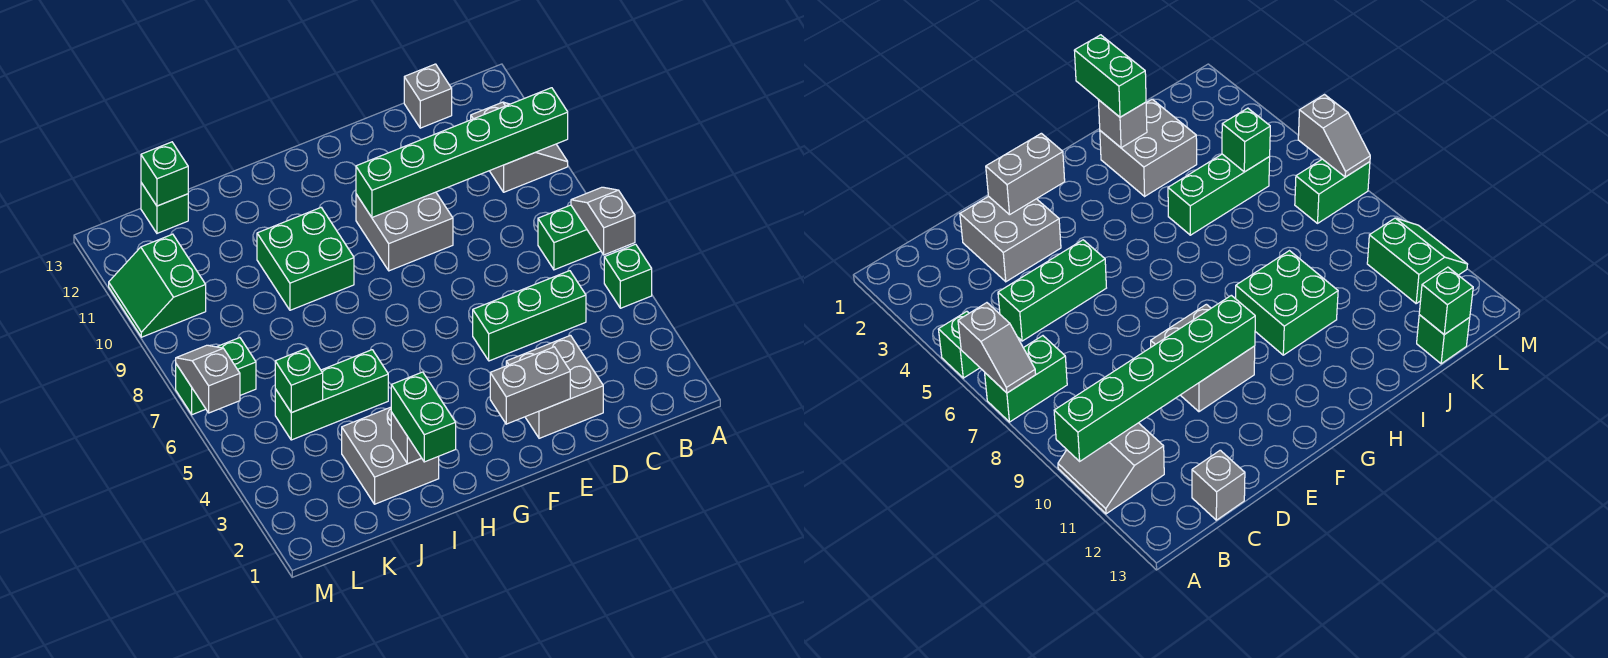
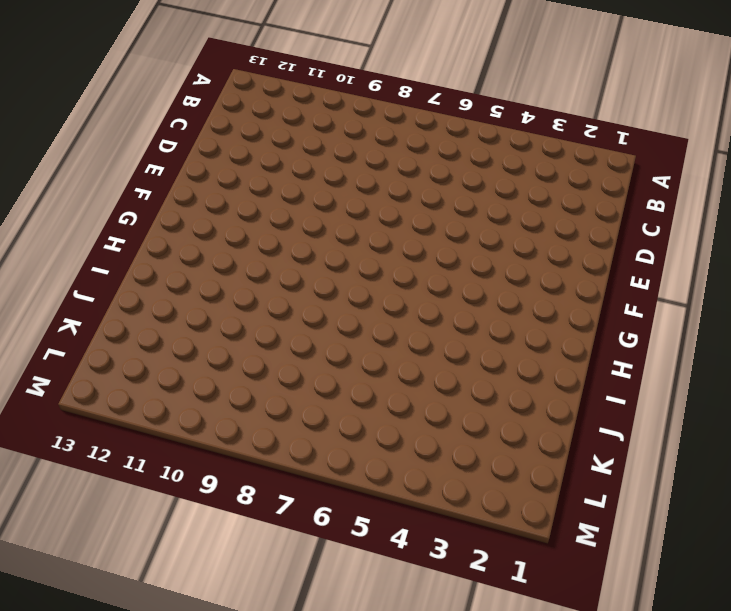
none -> green brick A5 level 1
none -> green brick A7:B7 level 1
none -> grey slope A10:B11 level 1 top B

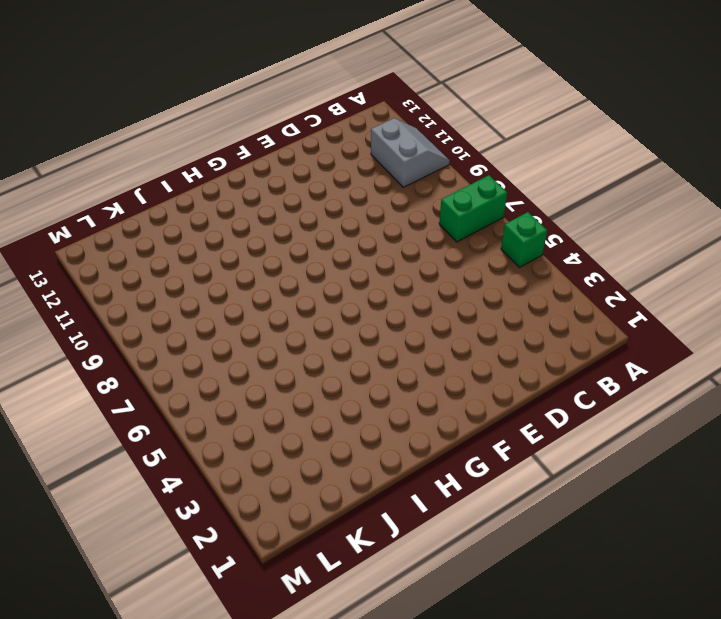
none -> green brick C5:E5 level 1
none -> grey brick C13 level 1
none -> grey brick D2:E3 level 1

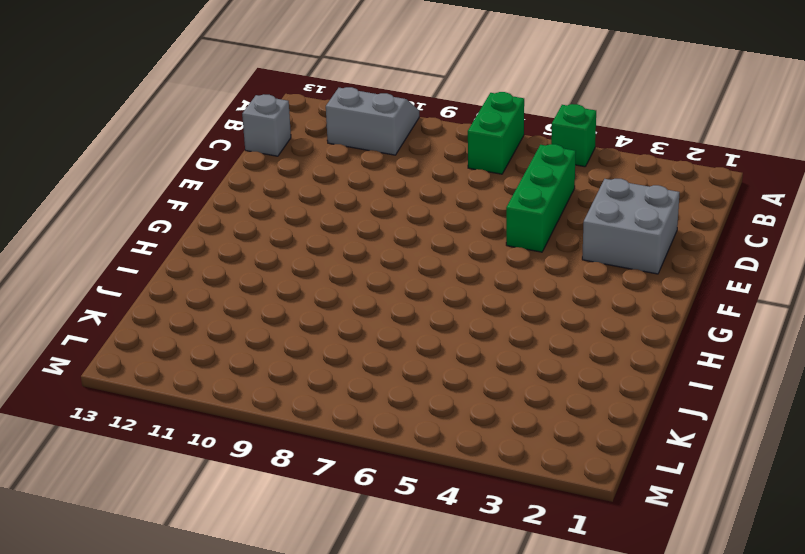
none -> grey brick E9:F10 level 1
none -> green brick H9:I10 level 1
none -> grey brick I2:J3 level 1

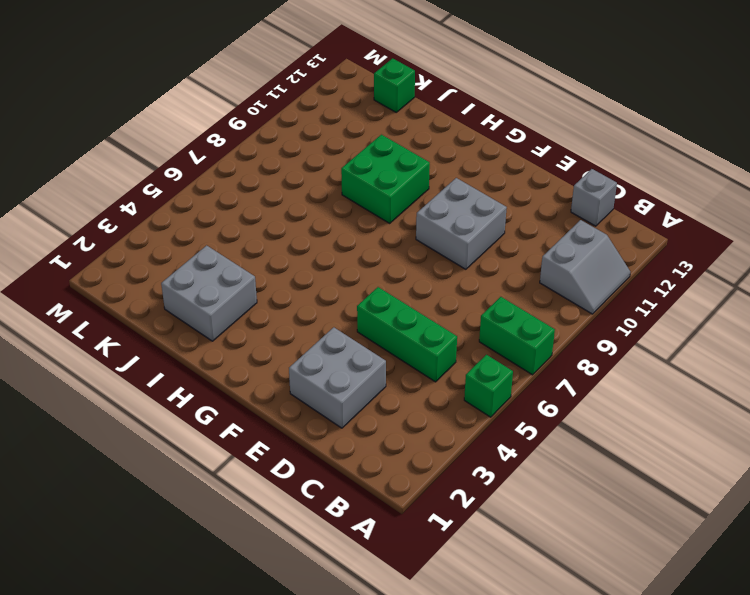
none -> green brick I5:K5 level 1
none -> green brick L7:M7 level 1
none -> green slope L10:M11 level 1 top L

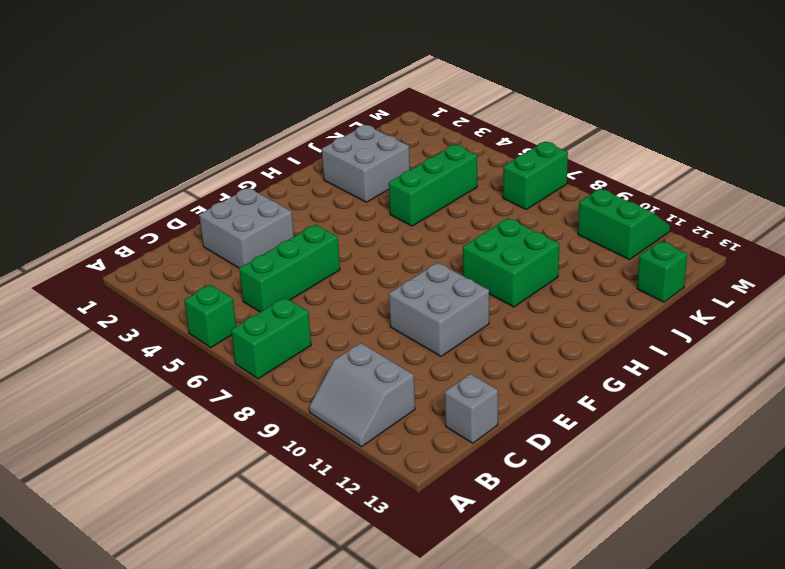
none -> grey slope A6:A7 level 2 top 6
none -> green brick A10:F10 level 2
none -> grey brick E2:F2 level 2

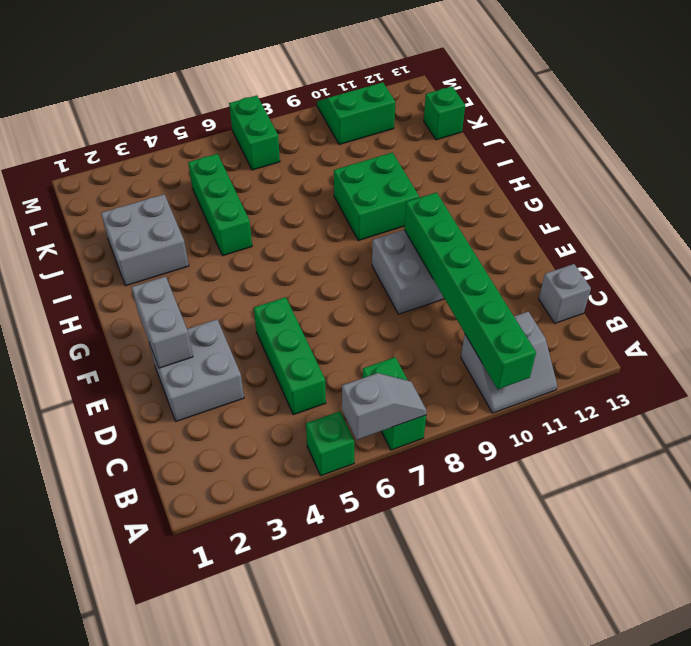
none -> grey brick I2 level 2
none -> green brick K5 level 2
none -> green brick K13 level 2

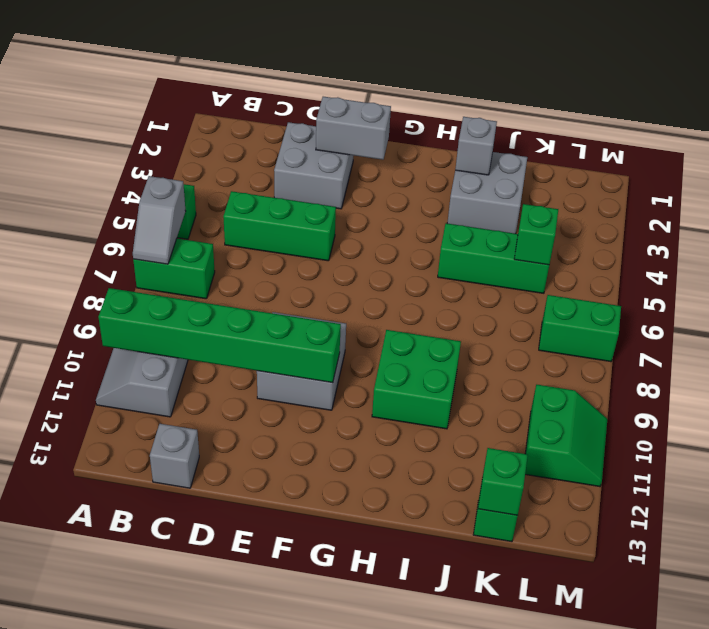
none -> grey slope M6:M7 level 2 top 6
none -> green brick I1:I2 level 3

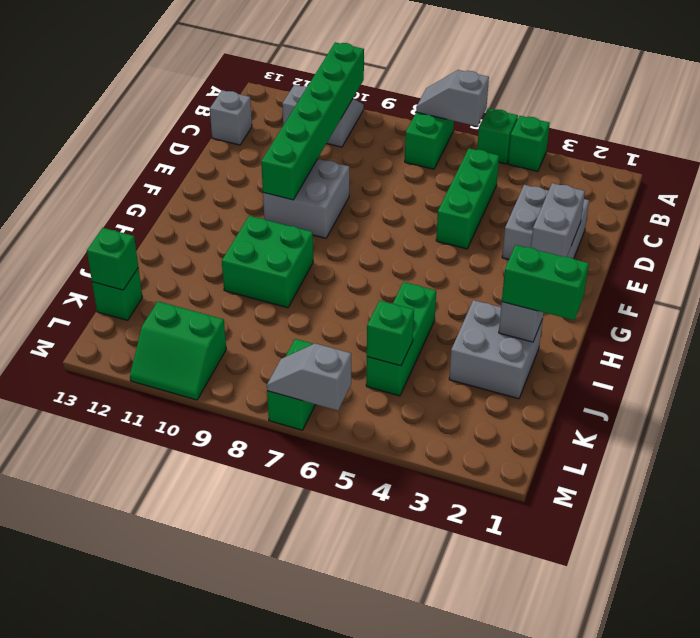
green brick A4 level 1 -> none

